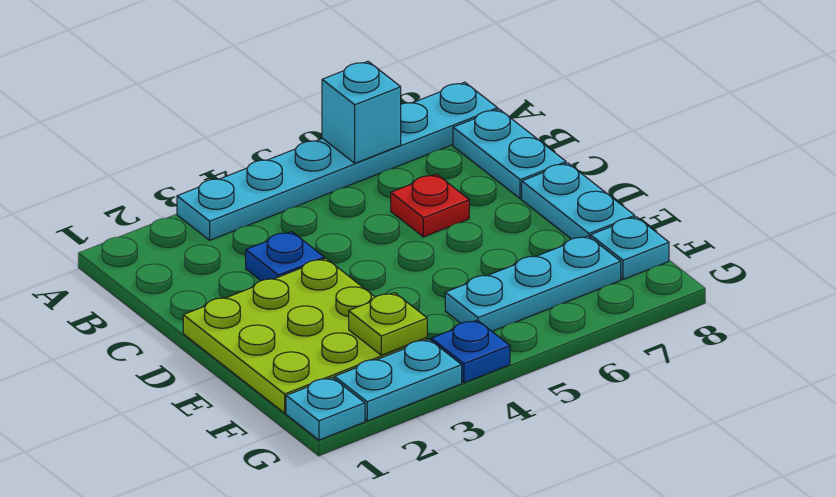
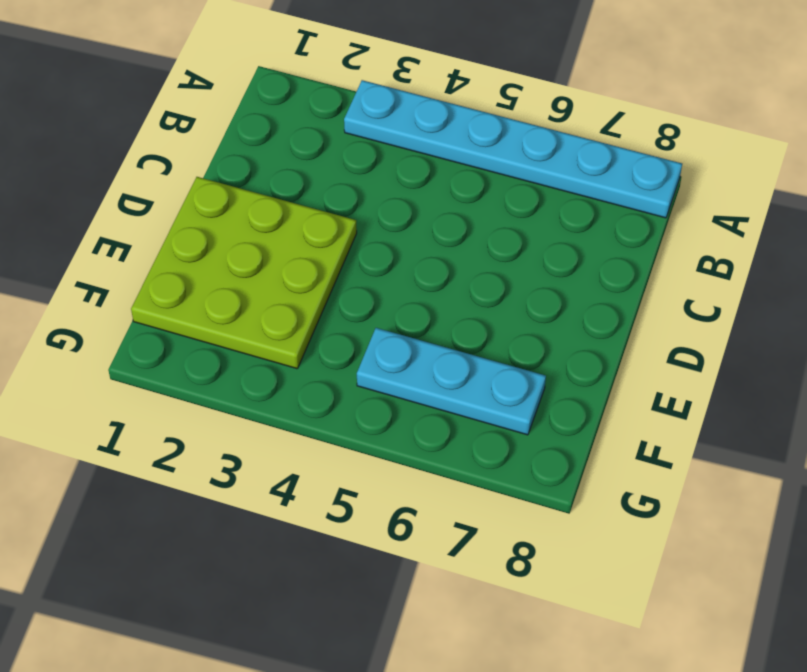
none -> cyan plate B8:C8 level 1
none -> blue plate C3 level 1
none -> red plate C6 level 1

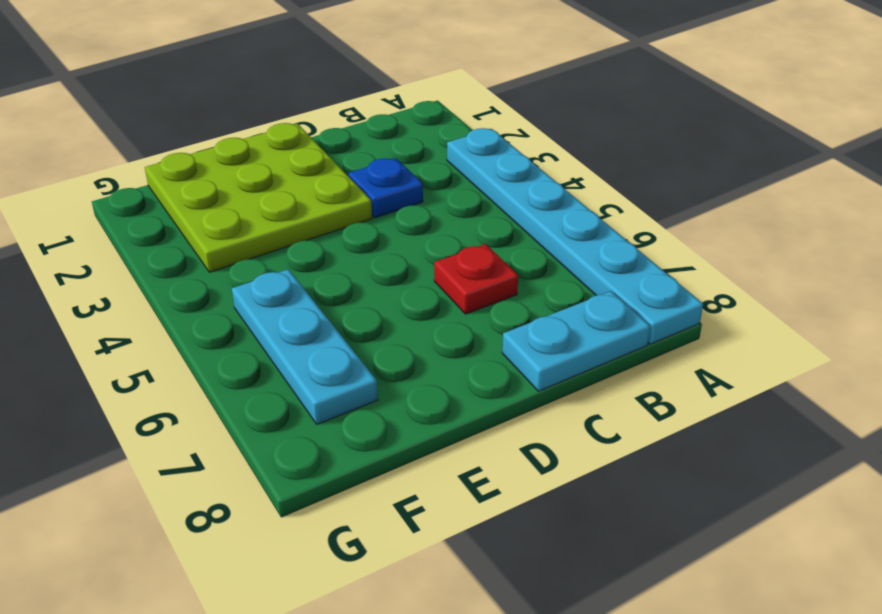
none -> cyan plate D8:E8 level 1
none -> cyan plate F8 level 1
none -> cyan plate G1 level 1

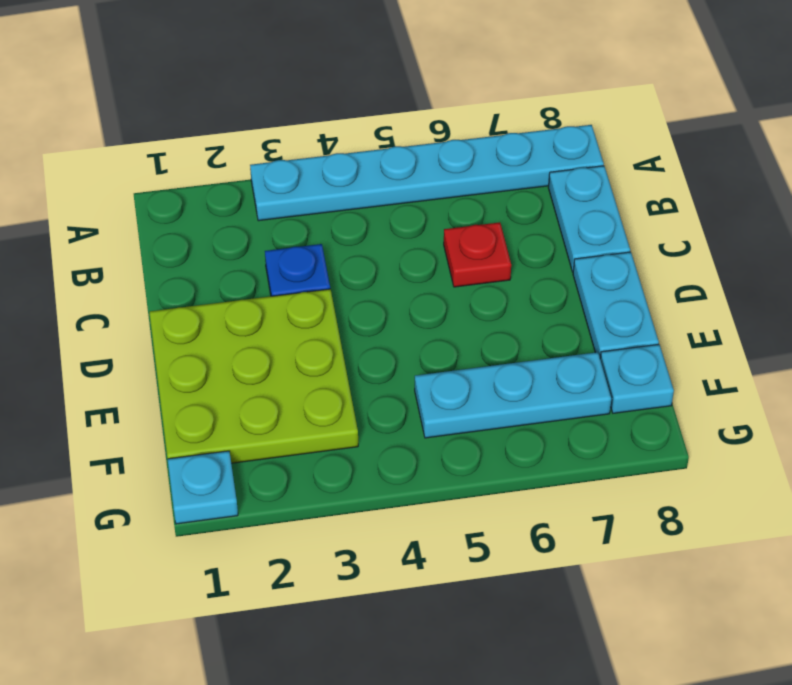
none -> cyan plate G2:G3 level 1
none -> blue plate G4 level 1
none -> cyan brick A6 level 2

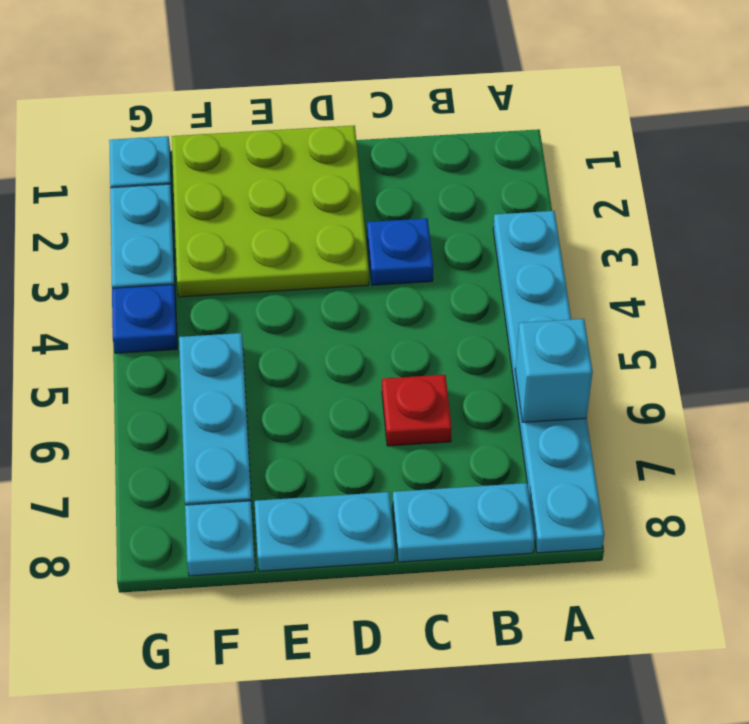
none -> lime plate F3 level 2

